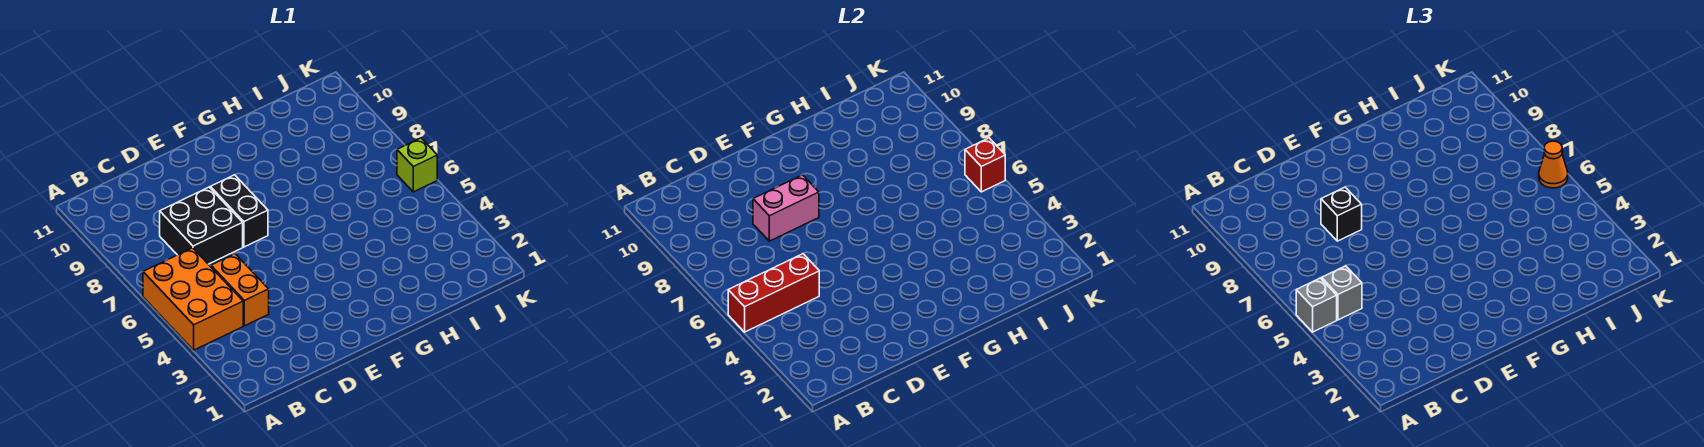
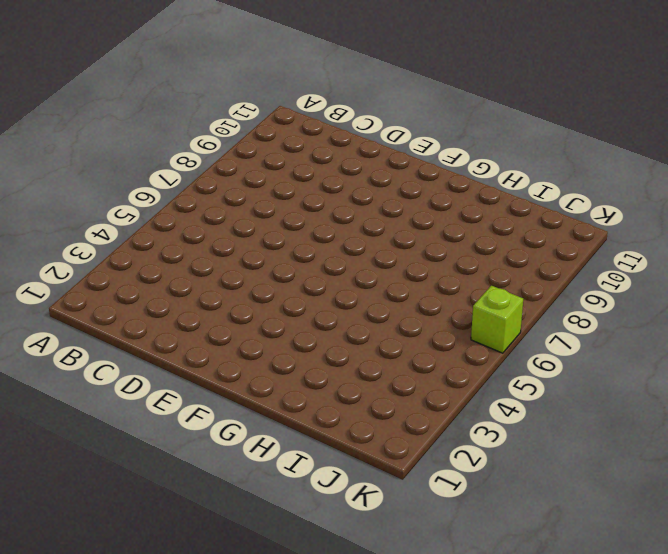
none -> orange brick A4:B6 level 1
none -> orange brick C4:C5 level 1
none -> black brick C7:D8 level 1

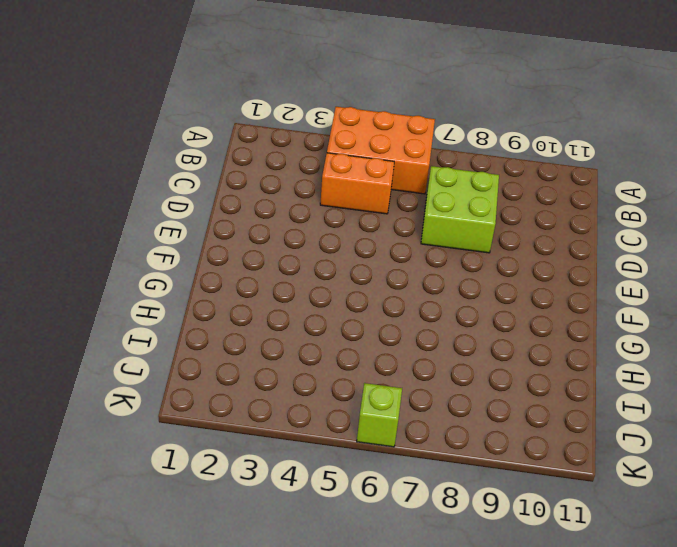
lime brick C7:D8 level 1 -> black brick C7:D8 level 1
none -> black brick E7:E8 level 1
none -> red brick A5:C5 level 2
none -> pink brick D8:E8 level 2

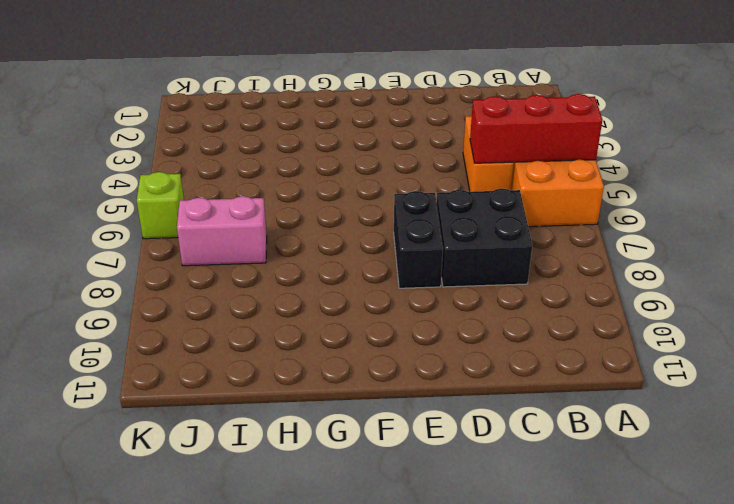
pink brick I7:J7 level 1 -> pink brick D8:E8 level 2
none -> red brick K6 level 2
none -> grey brick A5 level 3
none -> grey brick B5 level 3

